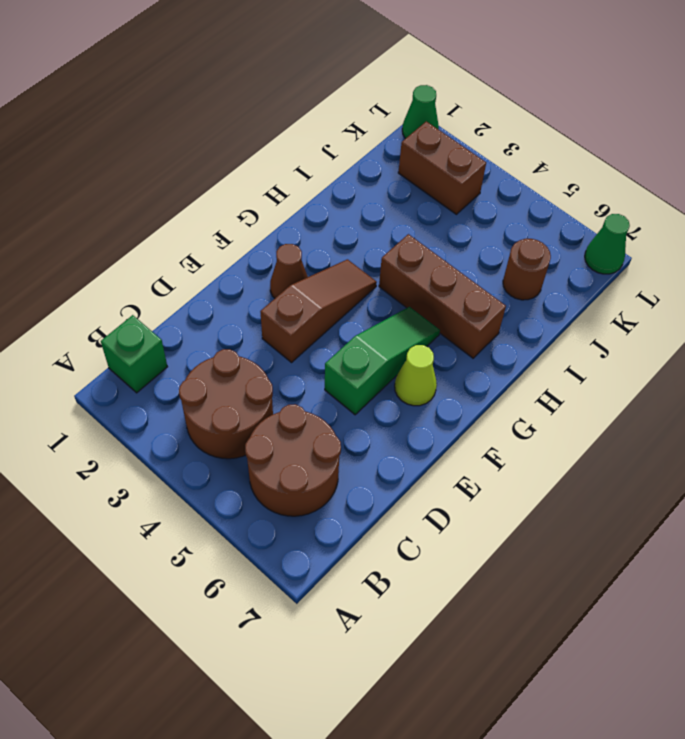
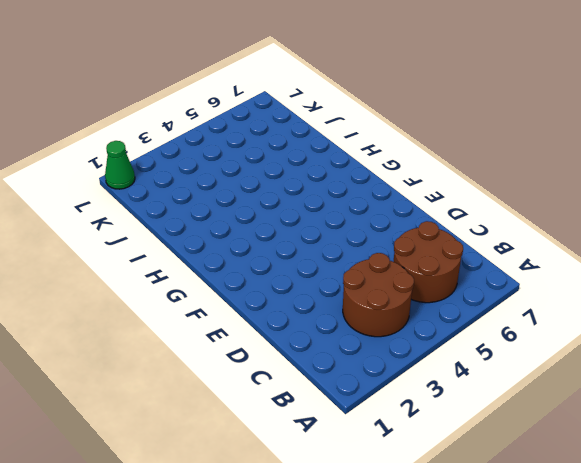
none -> green brick B1 level 1
none -> brown slope E3:G3 level 1 top E
none -> green slope E5:G5 level 1 top E

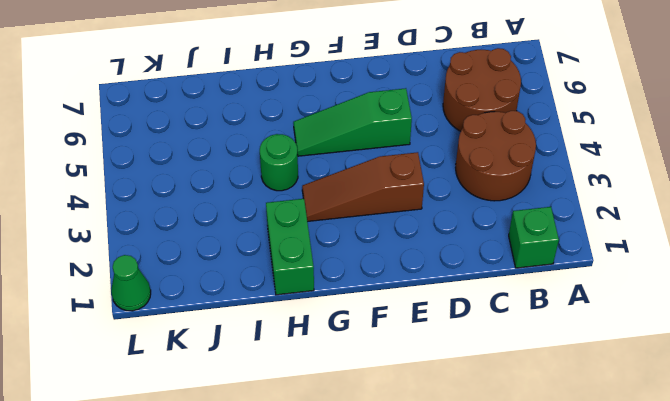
green brick H1:H2 level 1 -> none
green round brick H4 level 1 -> brown brick H4:H6 level 1
none -> brown cone F2 level 1
none -> lime cone F6 level 1
none -> brown round brick J6 level 1

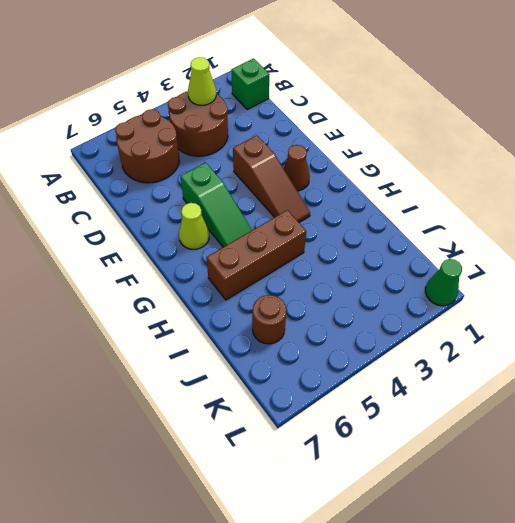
lime cone B3 level 2 -> none
none -> brown brick K2:K3 level 1
none -> green cone L7 level 1

